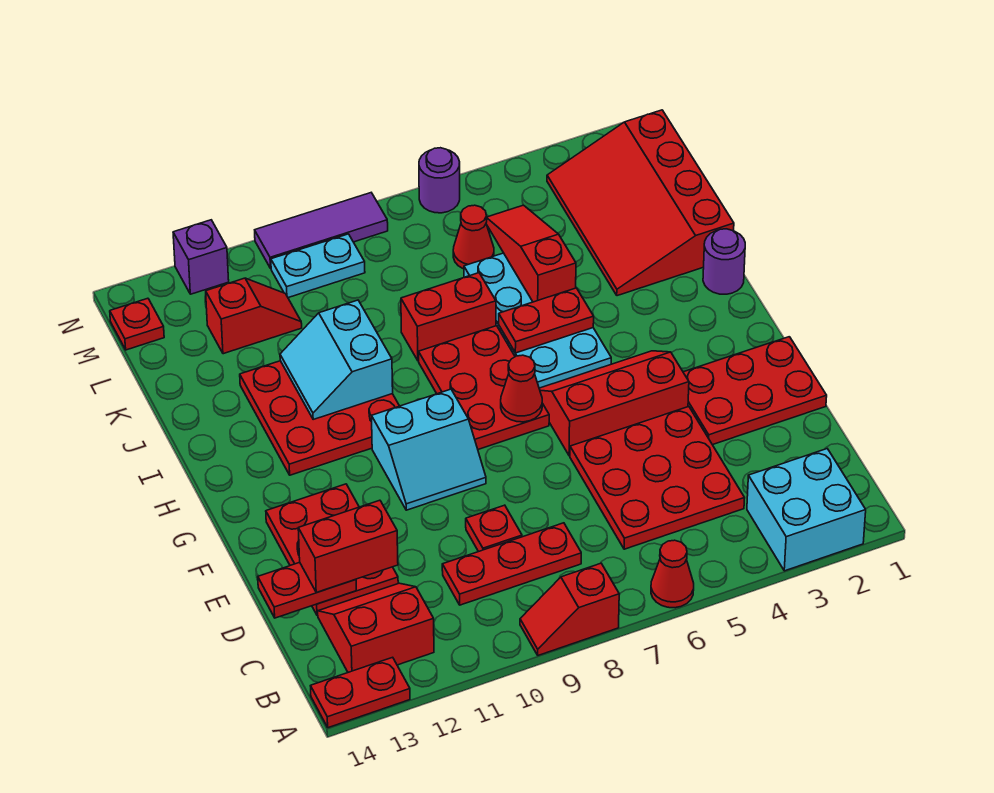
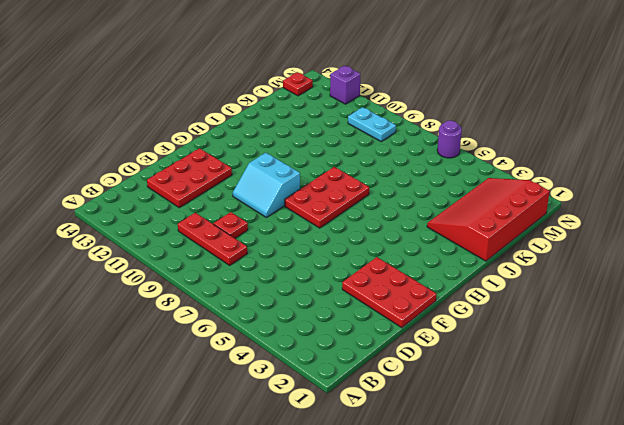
none -> cyan brick A2:B3 level 1
none -> red cone A6 level 1
none -> red slope A8:A9 level 1 top 8
none -> red plate A13:A14 level 1

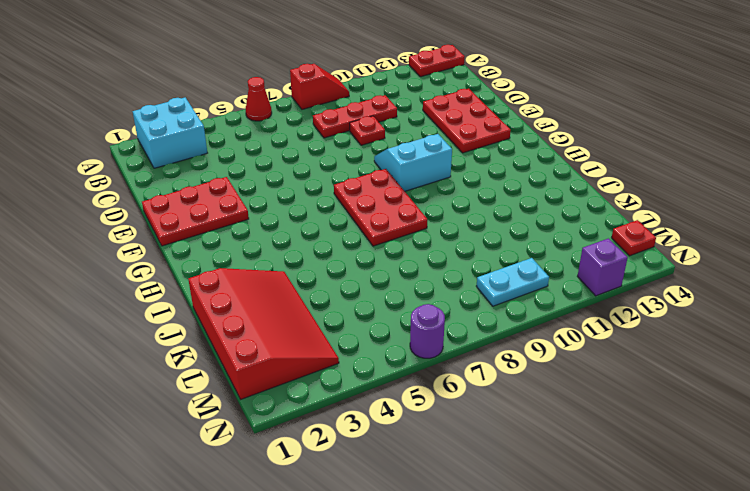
none -> red slope B12:C13 level 1 top B
none -> red plate C4:E6 level 1
none -> red slope F4:G6 level 1 top F
none -> cyan plate H5:K6 level 1

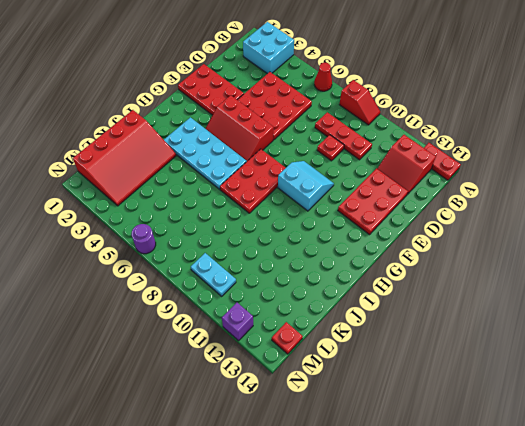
cyan plate H3:I6 level 1 -> cyan plate H5:K6 level 1
none -> red plate H10:J12 level 1
none -> purple round brick I1 level 1
none -> red brick J7:J8 level 1
none -> red cone L6 level 1

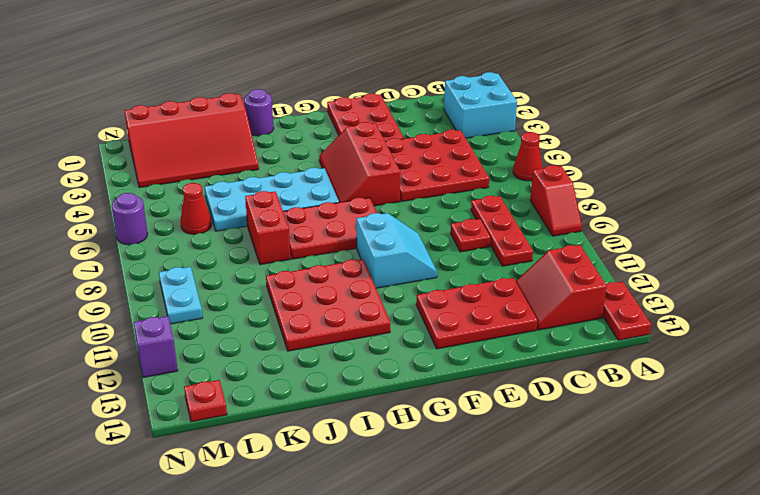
none -> red slope L11:L12 level 1 top 12
none -> purple tile N8:N10 level 1
none -> red plate D13:D14 level 2
none -> red cone G7 level 2

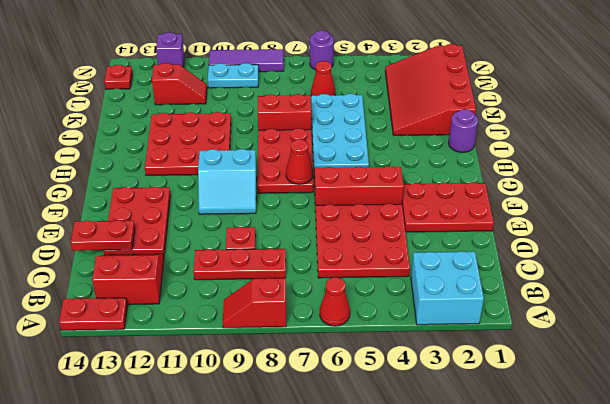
none -> red plate I5:I6 level 2
none -> cyan slope I10:J11 level 2 top 10
none -> red slope J5:L5 level 2 top J
none -> red brick D12:D13 level 3

